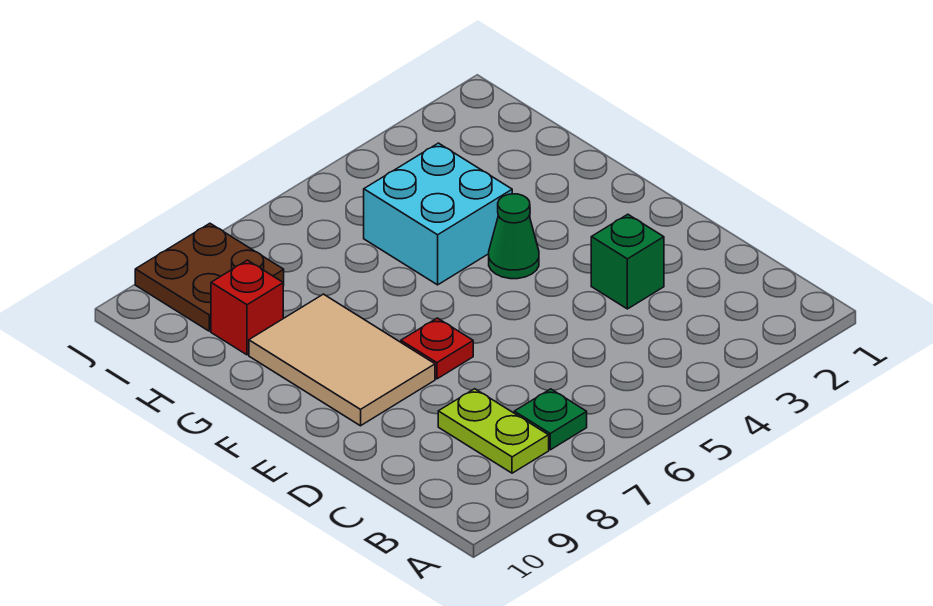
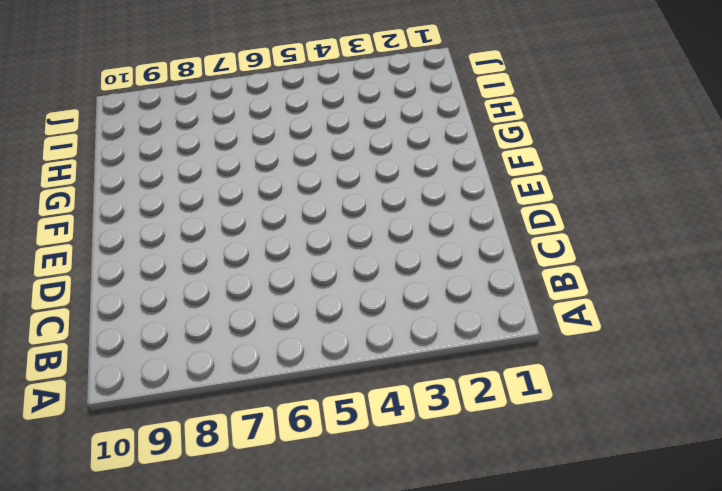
none -> green plate B7 level 1
none -> lime plate B8:C8 level 1

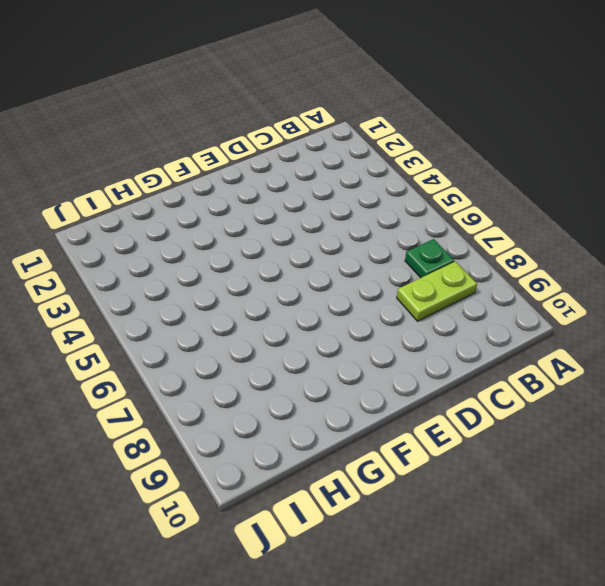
none -> green brick D3 level 1
none -> red plate E7 level 1

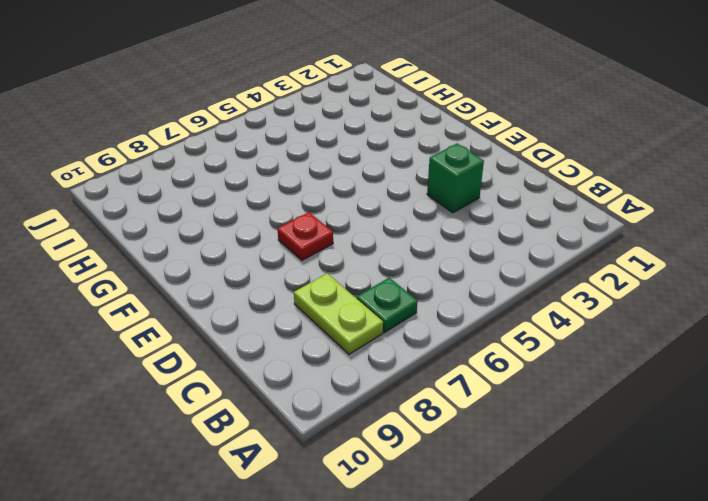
none -> tan tile E8:G9 level 1
none -> green cone F4 level 1

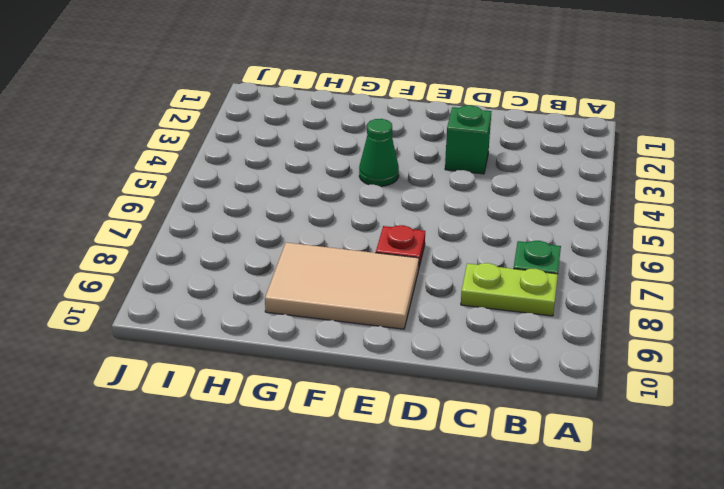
none -> cyan brick G4:H5 level 1
none -> red brick H9 level 1

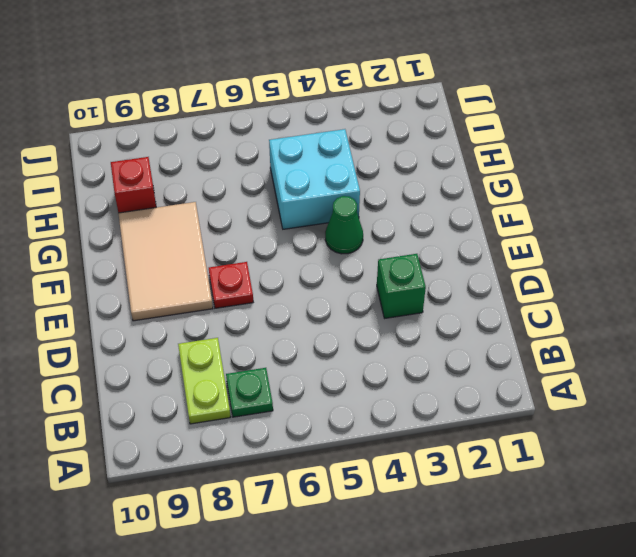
none -> brown plate I8:J9 level 1

